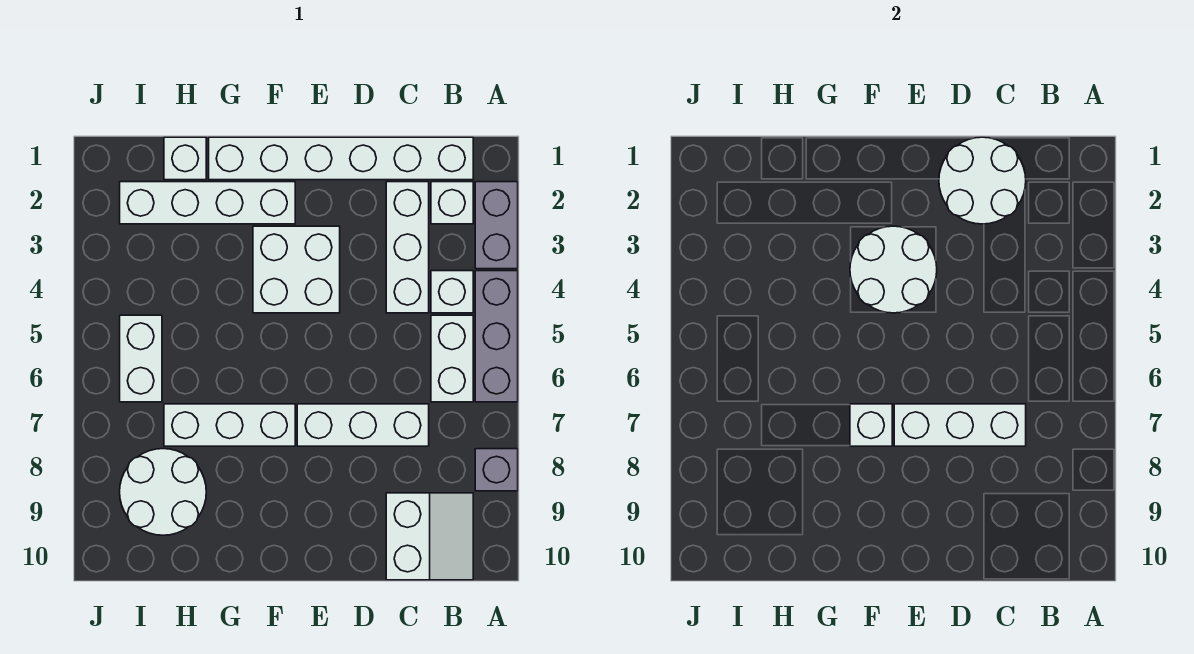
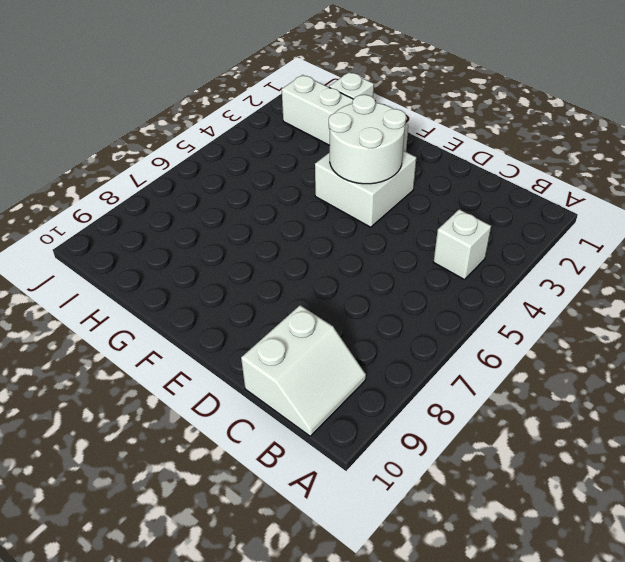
none -> grey brick A2:A3 level 1
none -> grey brick A4:A6 level 1
none -> grey brick A8 level 1

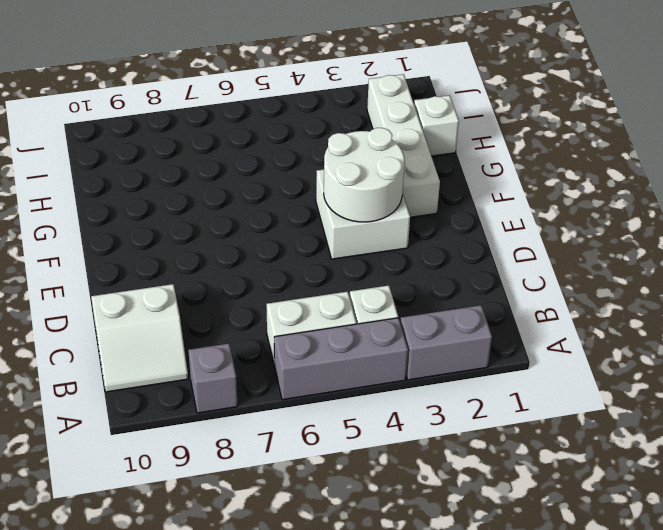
none -> white brick B1:G1 level 1
none -> white brick B2 level 1
none -> white brick C2:C4 level 1

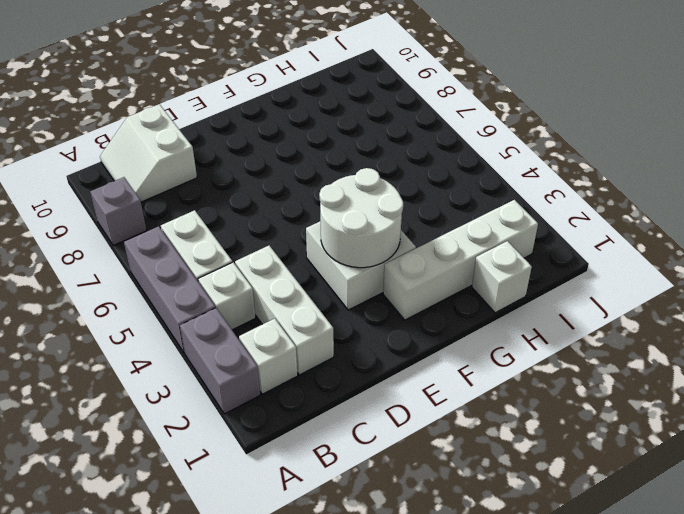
none -> white brick B1:G1 level 1
none -> white brick C7:E7 level 1
none -> white brick F7:H7 level 1

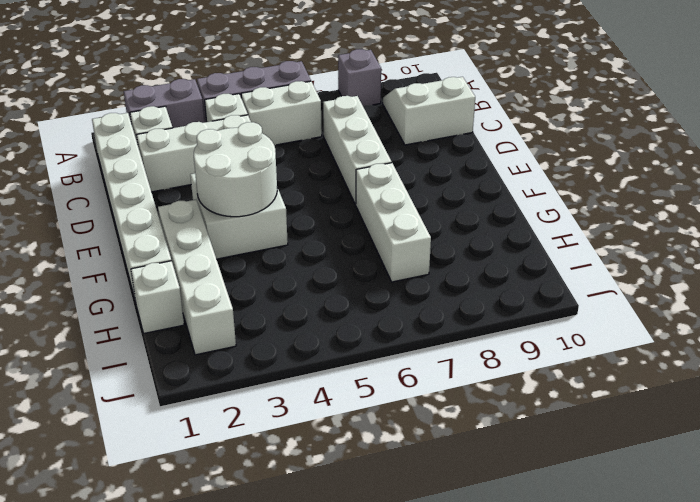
none -> white round brick H8:I9 level 1
none -> white brick I5:I6 level 1
none -> white round brick C1:D2 level 2

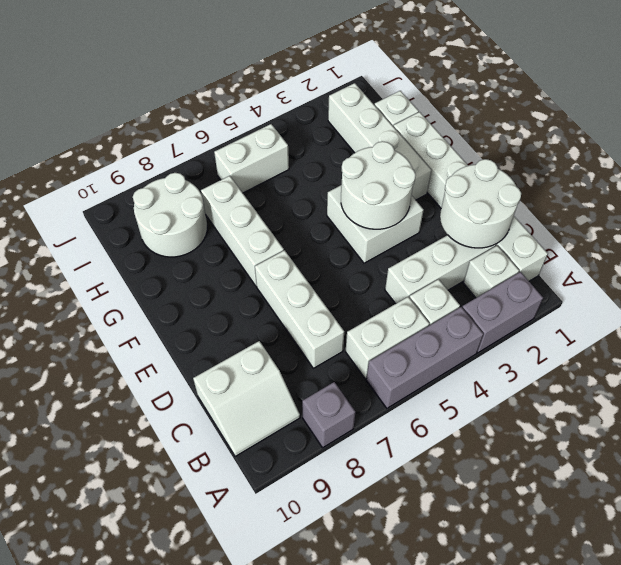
none -> white brick C7:E7 level 2
none -> white brick F7 level 2

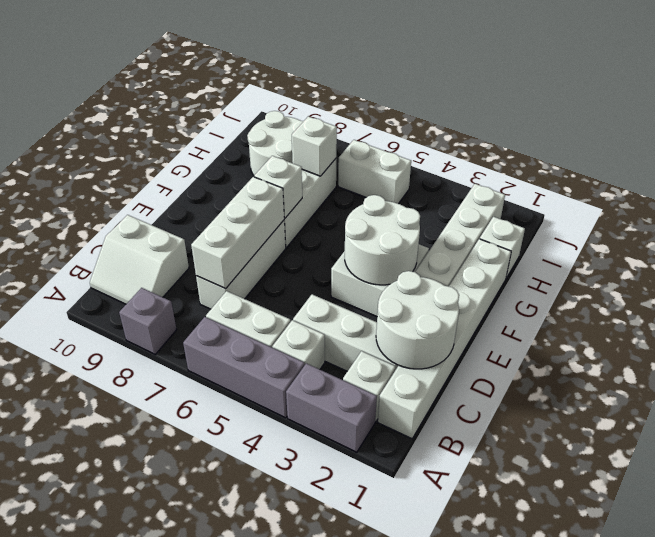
white brick H7 level 2 -> none

